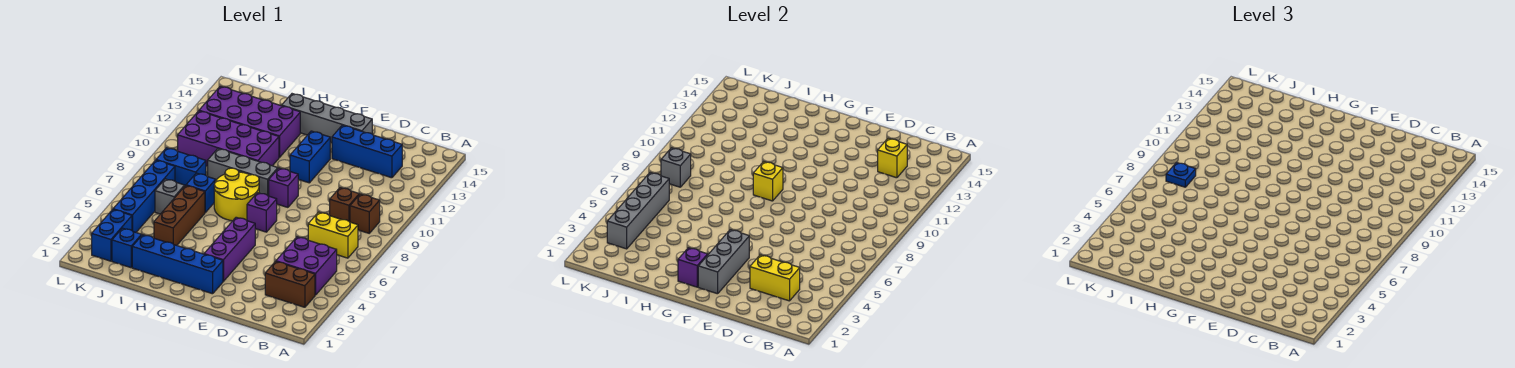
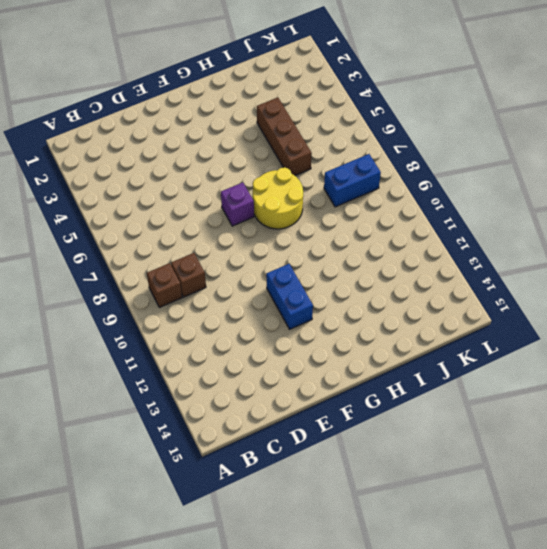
none -> brown brick B3:C3 level 1
none -> purple brick B4:C5 level 1
none -> yellow brick B7:C7 level 1
none -> blue brick C13:E13 level 1

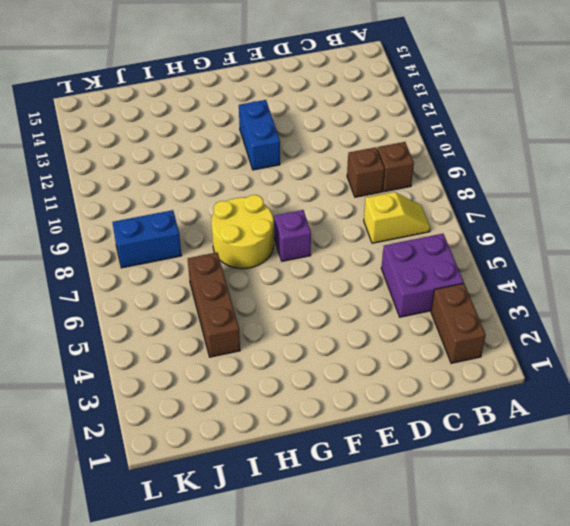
brown brick B2:B3 level 1 -> brown brick B3:C3 level 1
yellow slope B7:C7 level 1 top C -> yellow brick B7:C7 level 1
none -> blue brick C13:E13 level 1
none -> grey brick E14:H14 level 1
none -> blue brick F2:I2 level 1
none -> purple brick F3:F5 level 1

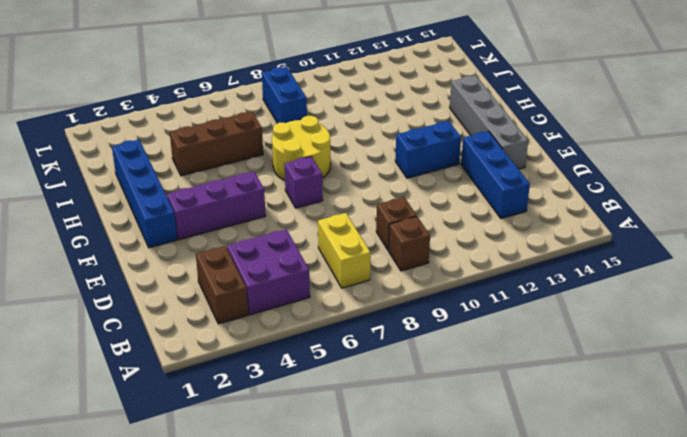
none -> purple brick F9 level 1
none -> grey brick G9:I9 level 1
none -> purple brick H10:K11 level 1
none -> purple brick H12:K13 level 1

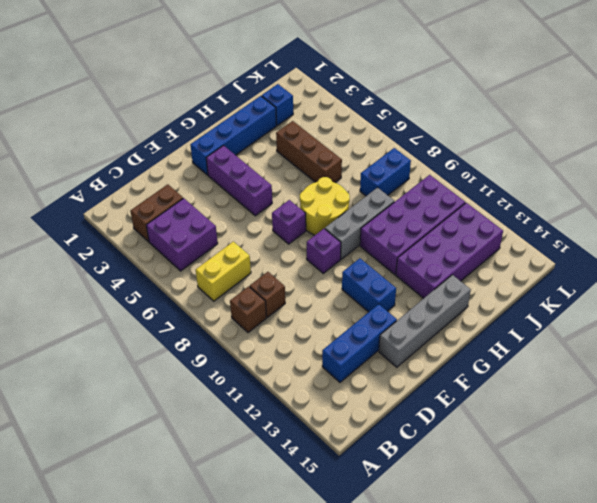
none -> blue brick I7 level 1
none -> grey brick J6 level 1
none -> blue brick K2:K3 level 1
none -> blue brick K4:K7 level 1

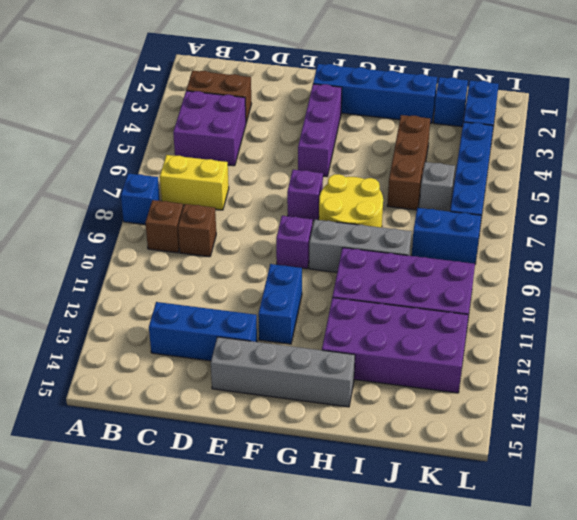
blue brick A8 level 1 -> blue brick I7 level 1
none -> yellow brick C3:D3 level 2
none -> yellow brick C13 level 2
none -> grey brick F2:F4 level 2
none -> purple brick G2 level 2

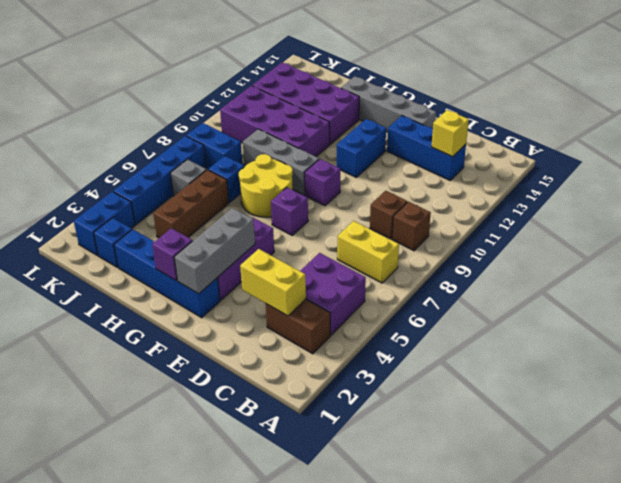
none -> yellow brick G9 level 2
none -> grey brick K3:K6 level 2
none -> grey brick K8 level 2
none -> blue plate K8 level 3

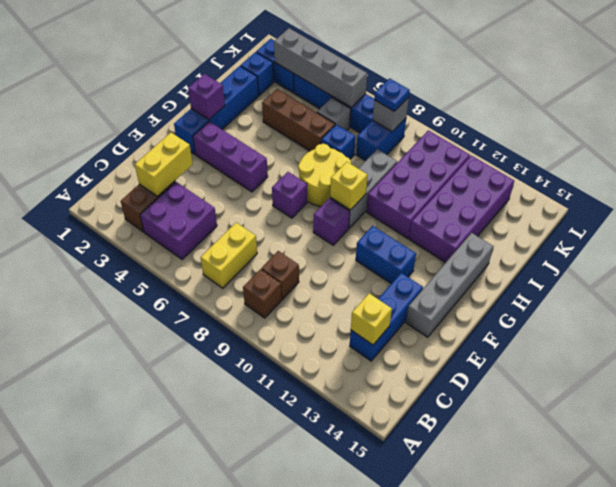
none -> grey brick F2:F4 level 2

